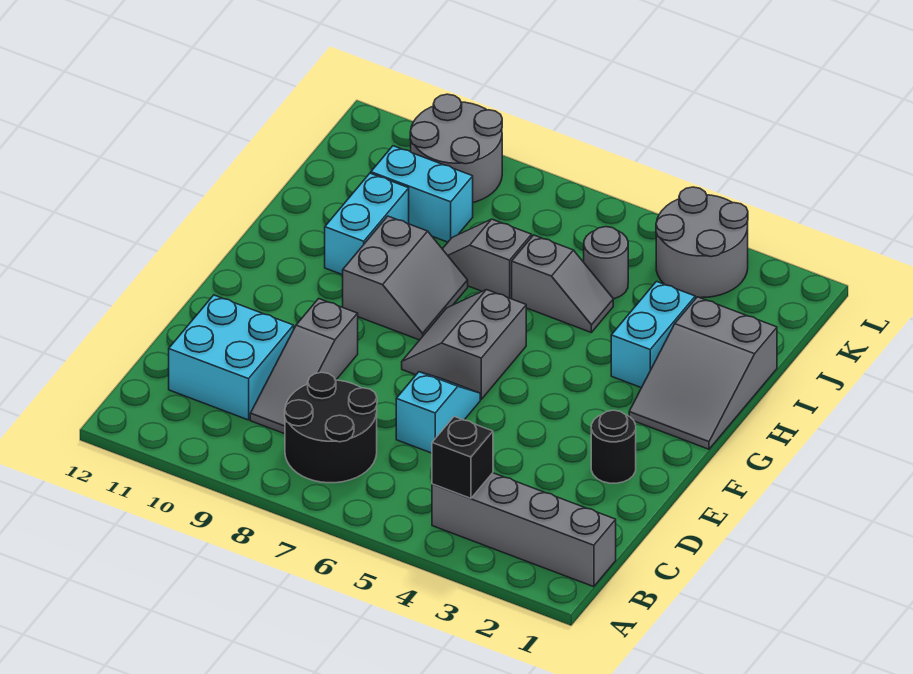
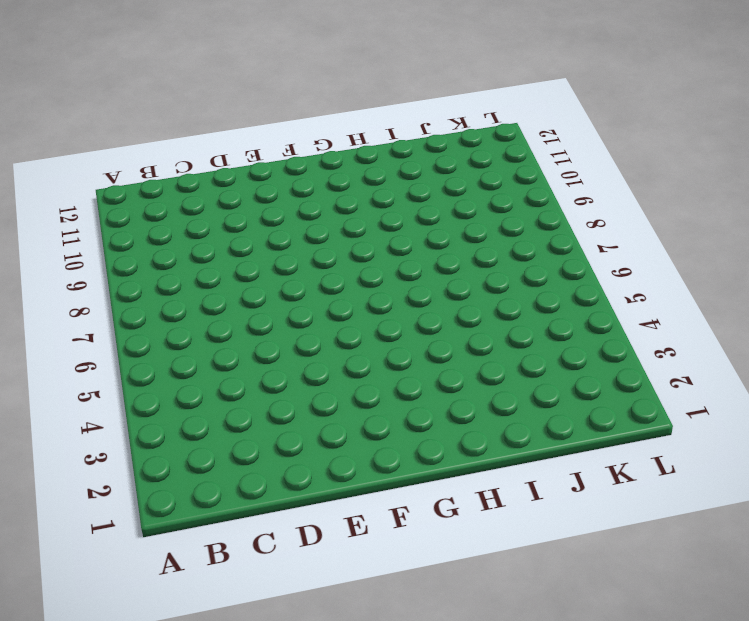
none -> grey brick B1:B4 level 1
none -> black round brick B7:C8 level 1
none -> grey slope C9:E9 level 1 top E

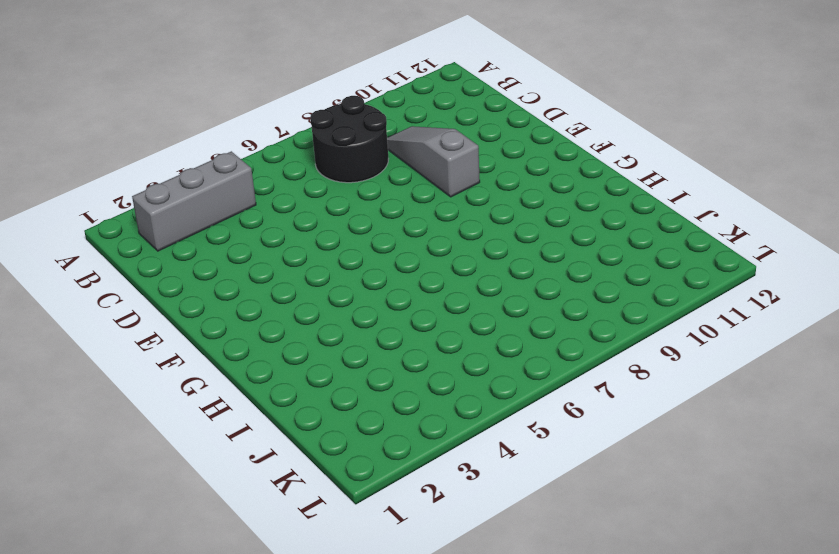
grey brick B2:B4 level 1 -> grey brick B1:B4 level 1
none -> cyan brick C10:D11 level 1
none -> cyan slope D6:E6 level 1 top D
none -> black round brick E2 level 1

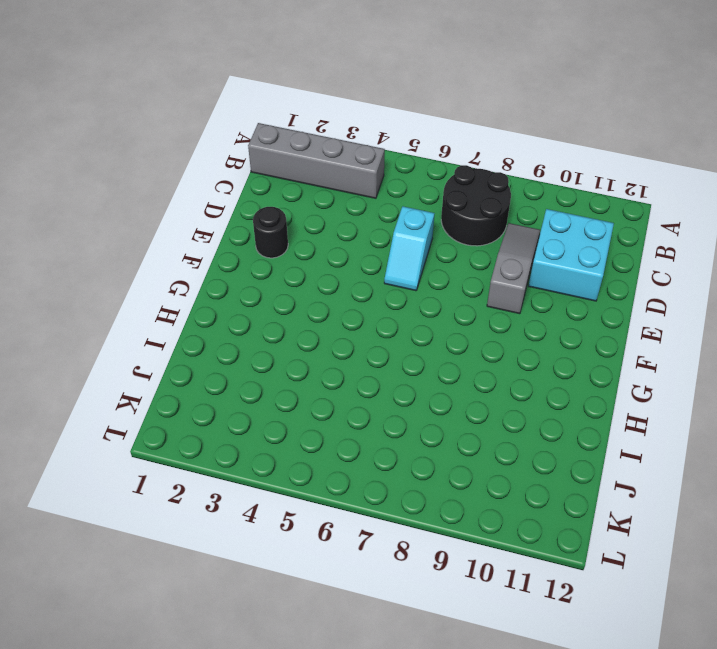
none -> grey slope F6:G7 level 1 top 6
none -> grey slope G1:I2 level 1 top I
none -> grey slope G8:H9 level 1 top 9

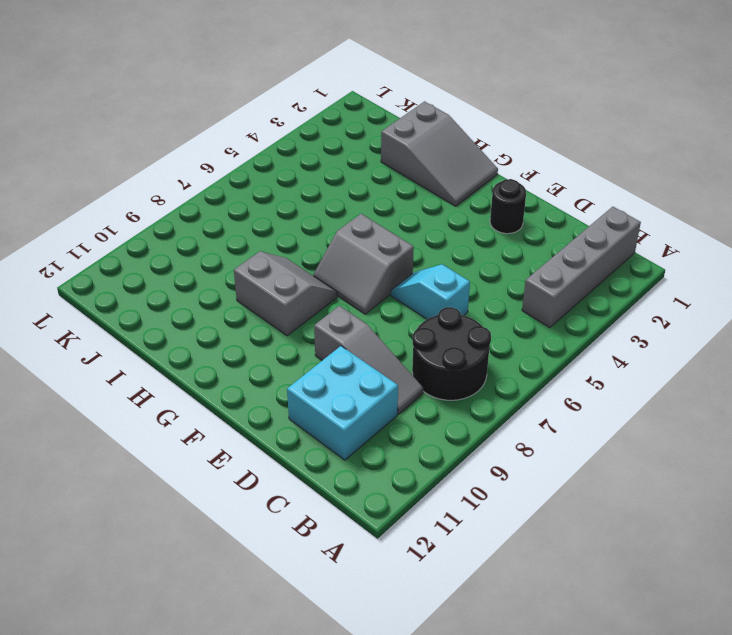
none -> cyan brick H3:I3 level 1
none -> cyan brick H10:I10 level 1
none -> grey slope I5:I6 level 1 top 6

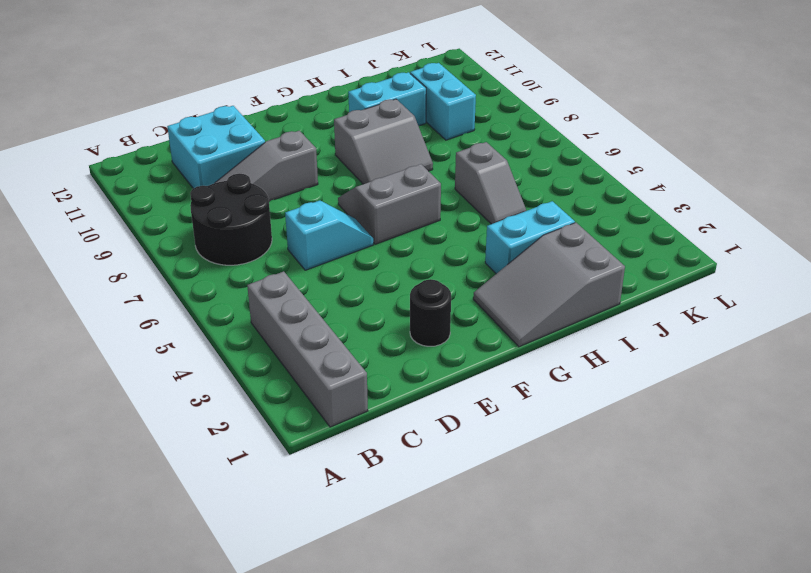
none -> grey slope I7:I8 level 1 top 7
none -> grey round brick J5 level 1
none -> grey round brick K3:L4 level 1

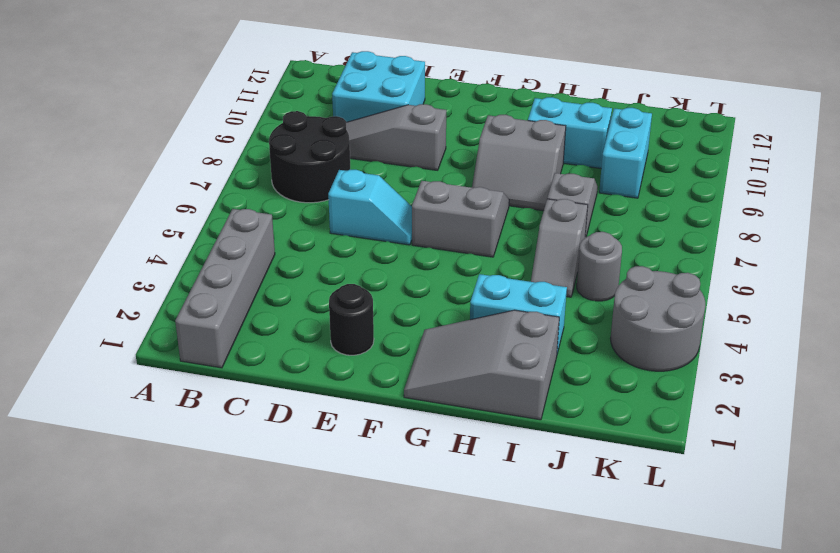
none -> grey round brick K9:L10 level 1
none -> black brick B4 level 2

